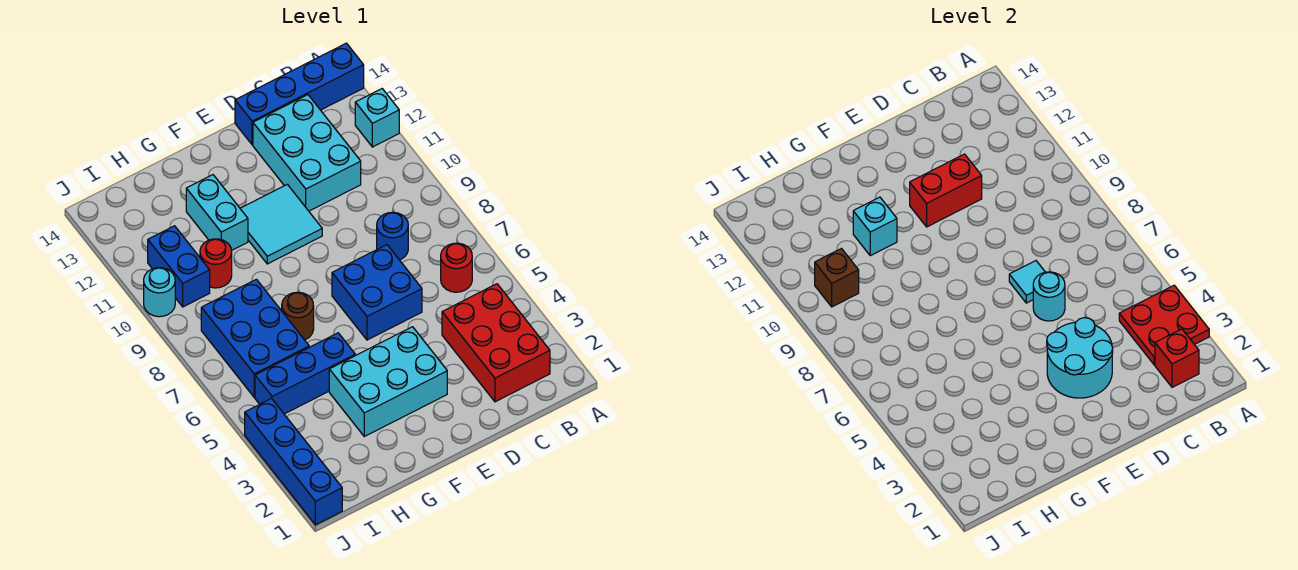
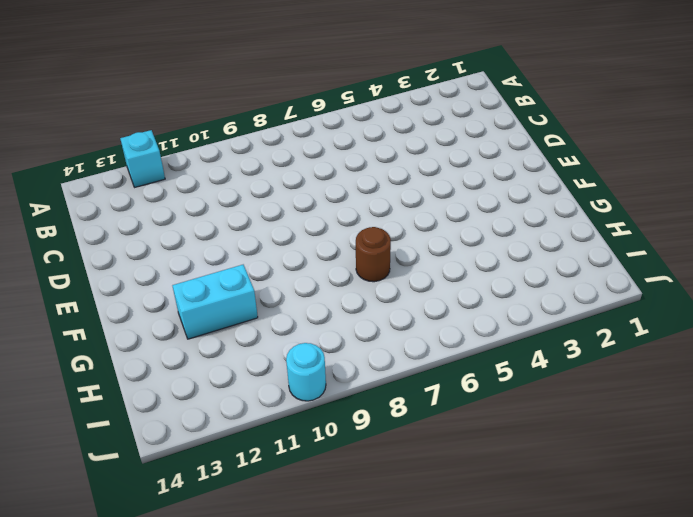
none -> blue brick A14:D14 level 1
none -> red brick B2:C4 level 1
none -> red round brick B6 level 1

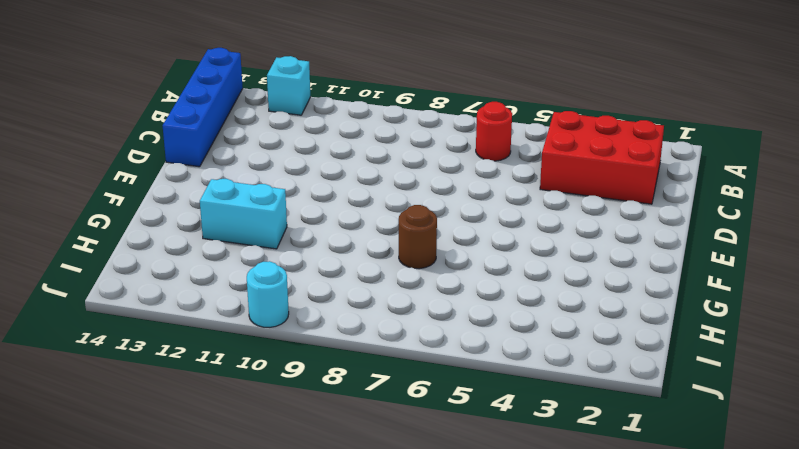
none -> blue round brick C8 level 1
none -> cyan brick C11:D13 level 1
none -> blue brick D6:E7 level 1

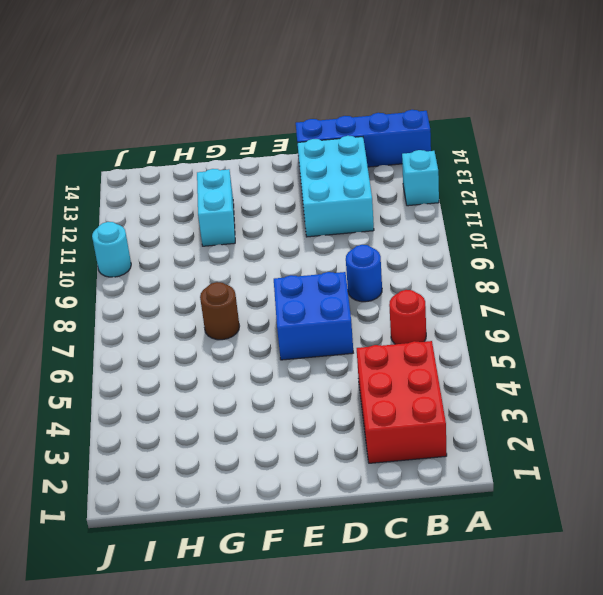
none -> cyan brick E3:G4 level 1
none -> cyan tile E10:F11 level 1
none -> blue brick G5:I5 level 1

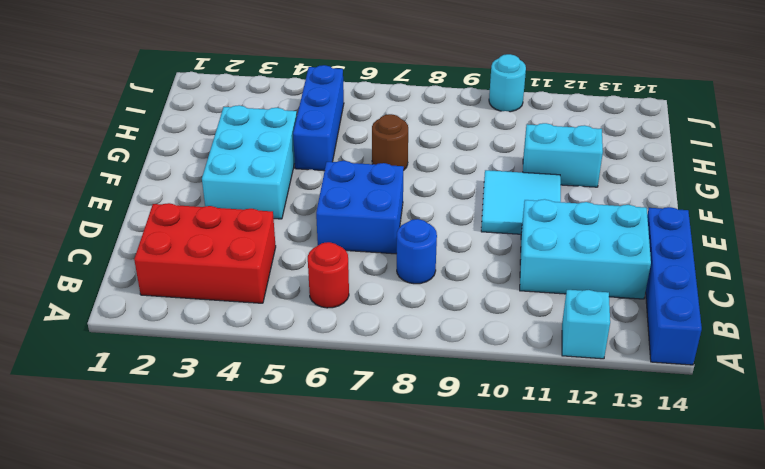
none -> blue brick H6:I8 level 1
none -> red round brick H10 level 1
none -> blue brick I10:I11 level 1

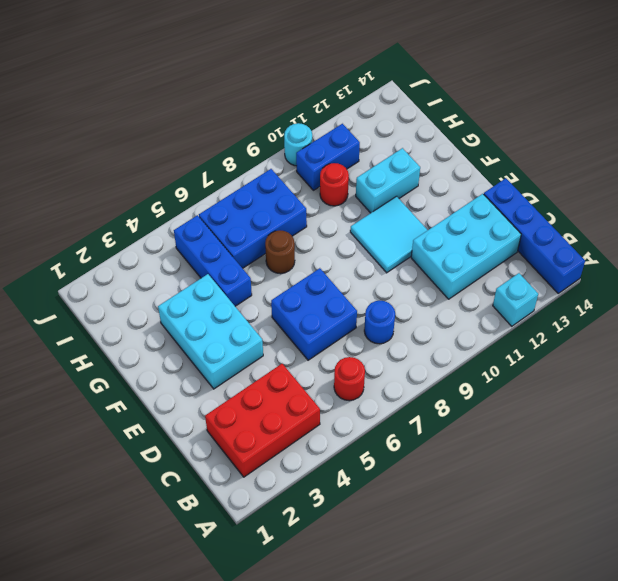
none -> blue brick J1:J4 level 1
none -> red plate A3:B4 level 2
none -> red brick B2 level 2

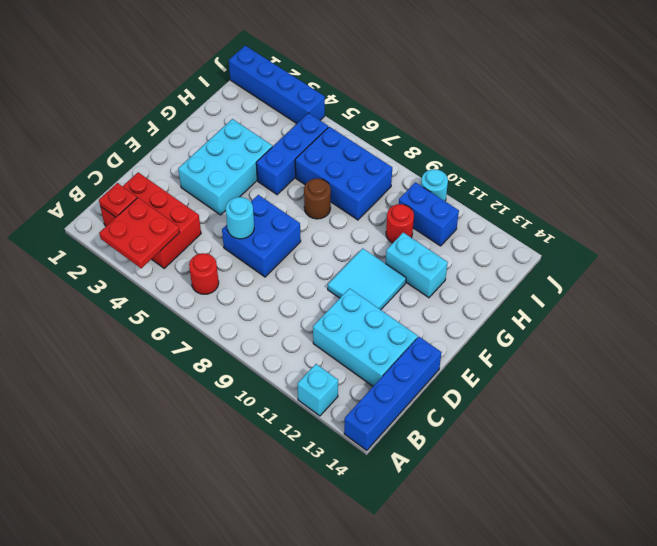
red plate B2 level 2 -> red brick B2 level 2
none -> blue round brick C8 level 1
none -> cyan round brick D3:E4 level 2
none -> cyan tile D7 level 2

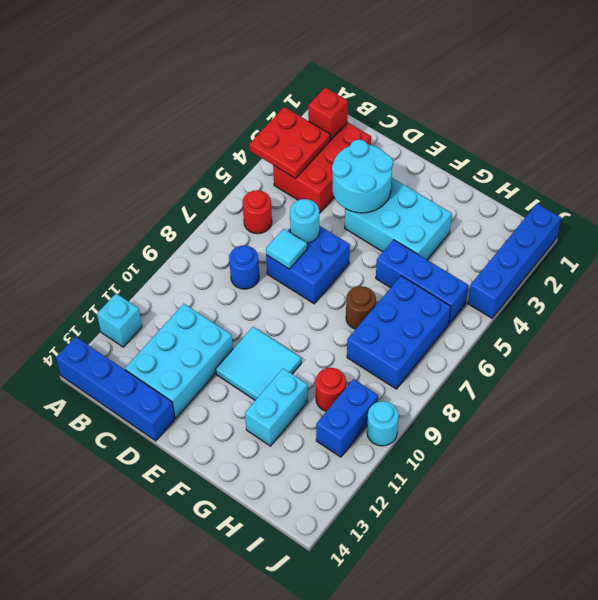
none -> red brick D11:E11 level 2
none -> cyan brick G11 level 2
none -> brown brick I10 level 2

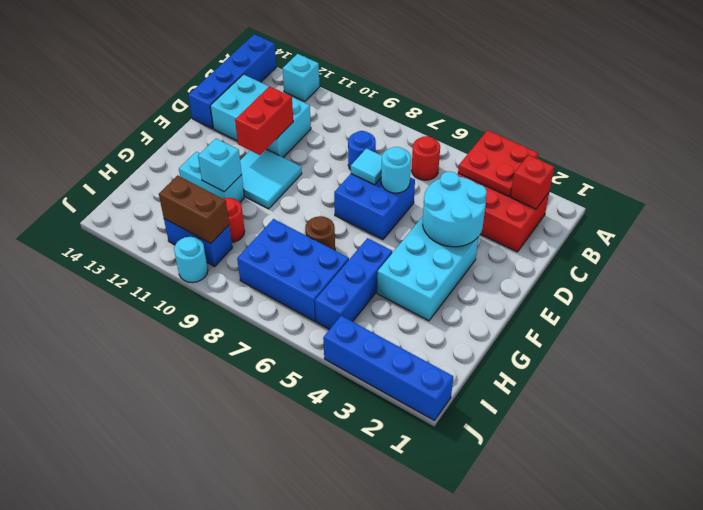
brown brick I10:I11 level 2 -> brown brick I10 level 2

